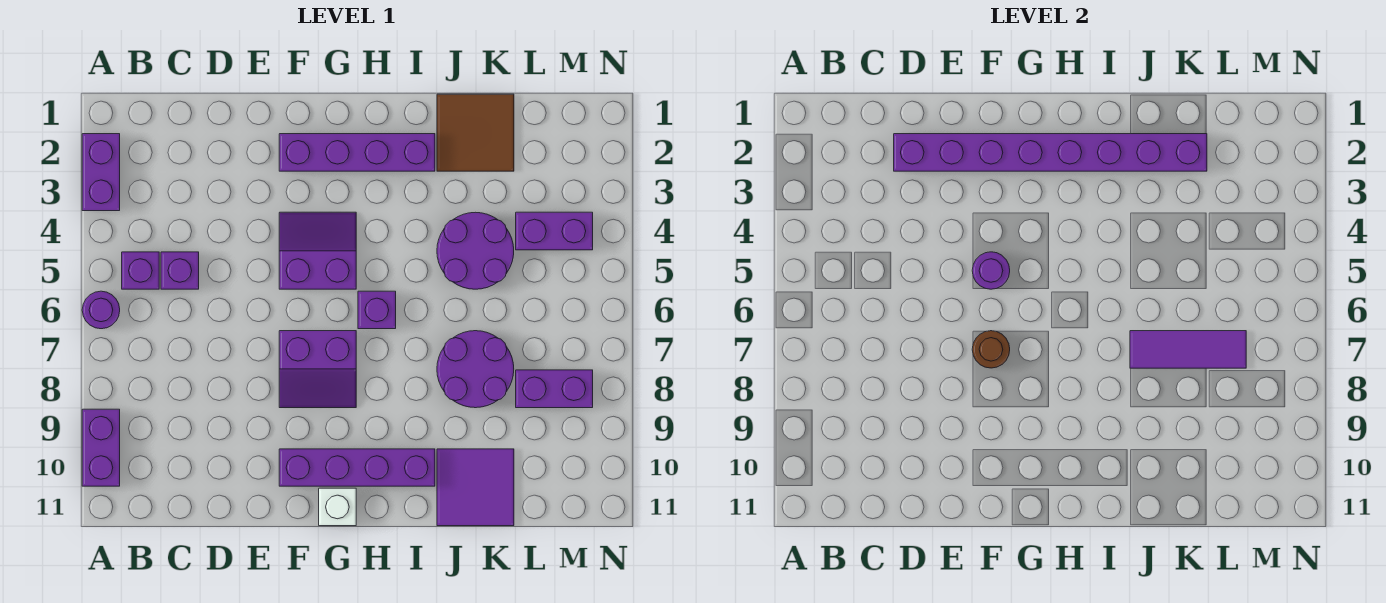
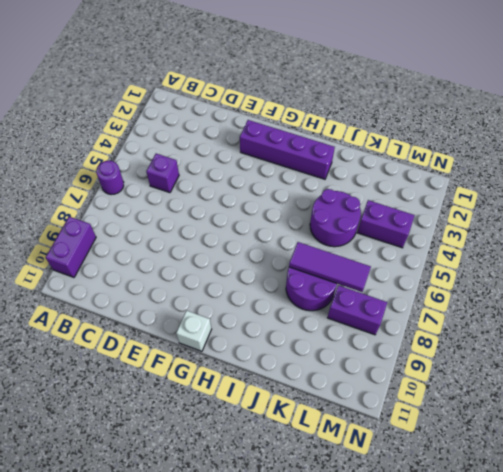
none -> purple brick A2:A3 level 1
none -> purple brick B5 level 1
none -> purple slope F4:G5 level 1 top 5

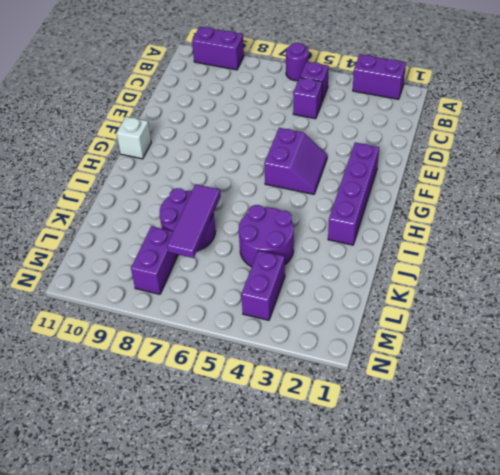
none -> purple slope F7:G8 level 1 top 7
none -> purple brick F10:I10 level 1
none -> purple brick H6 level 1

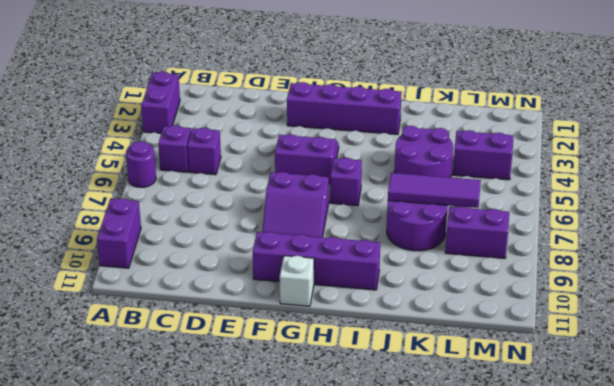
none -> brown tile J1:K2 level 1
none -> purple tile J10:K11 level 1
none -> purple brick D2:K2 level 2

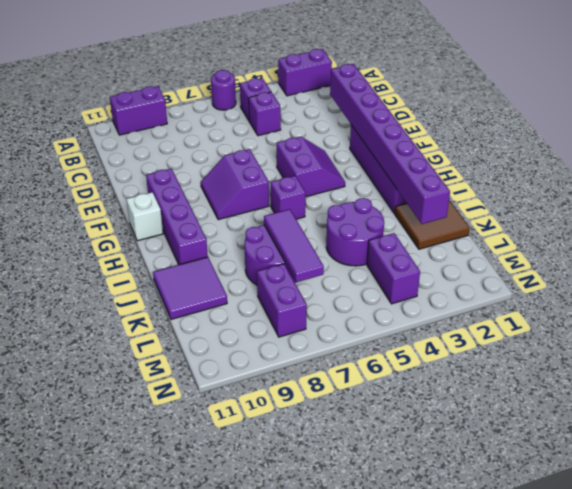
none -> purple round brick F5 level 2
none -> brown round brick F7 level 2

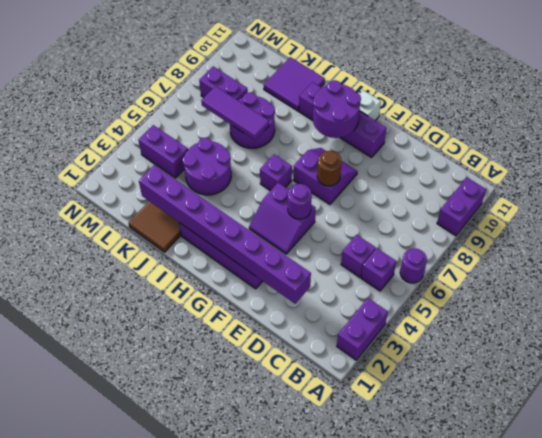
purple round brick G9:H10 level 2 -> none

